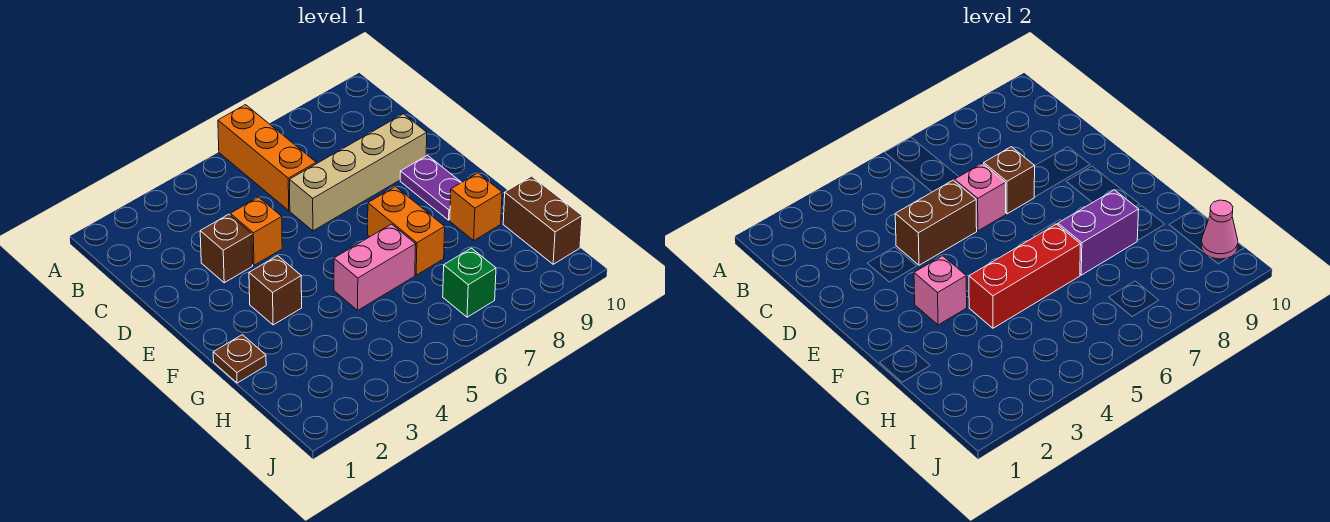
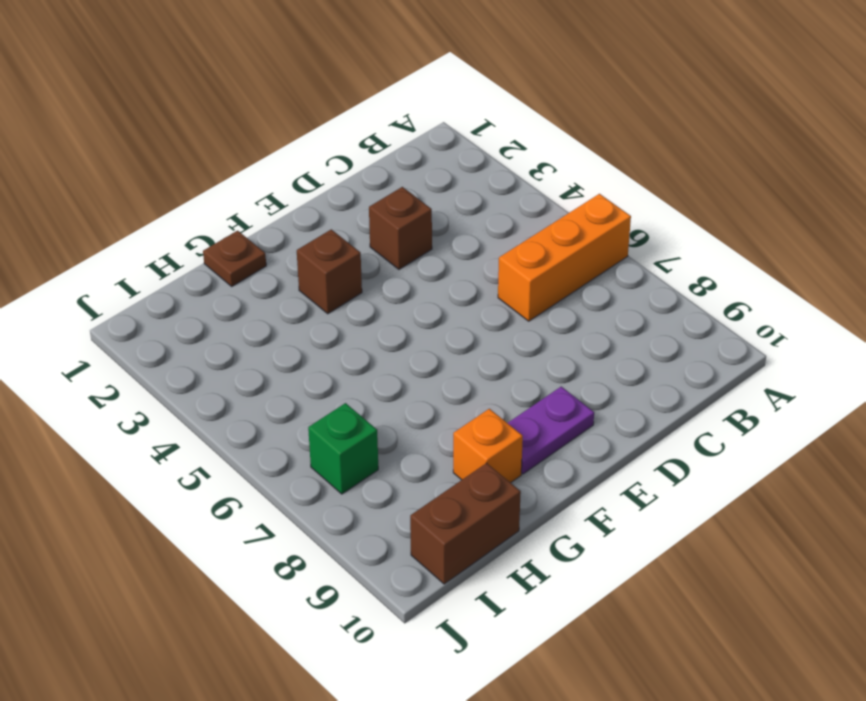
none -> orange brick D4 level 1
none -> tan brick D6:D9 level 1
none -> orange brick F7:G7 level 1

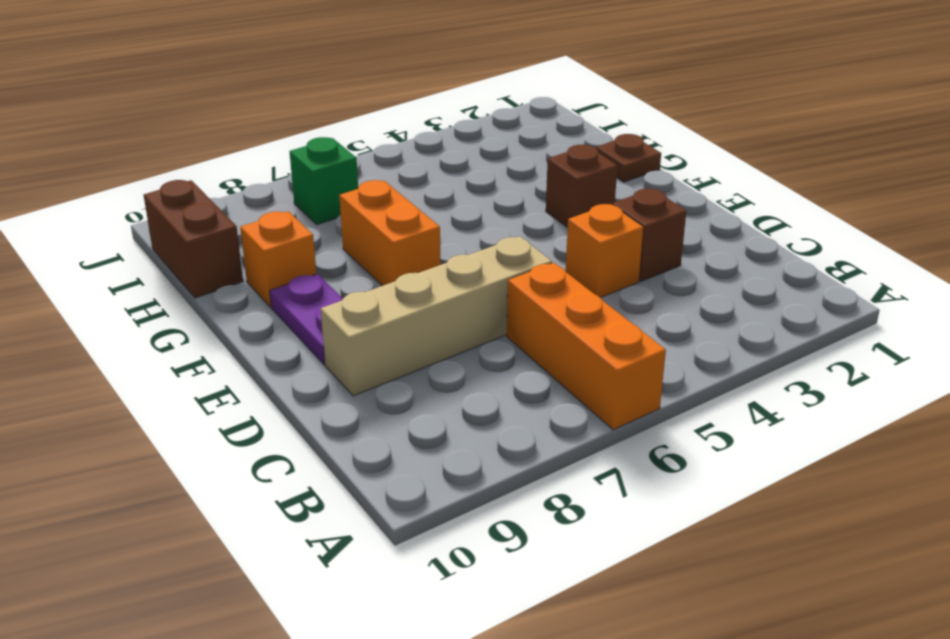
none -> pink brick G5:G6 level 1
none -> brown brick D4:D5 level 2
none -> pink brick D6 level 2

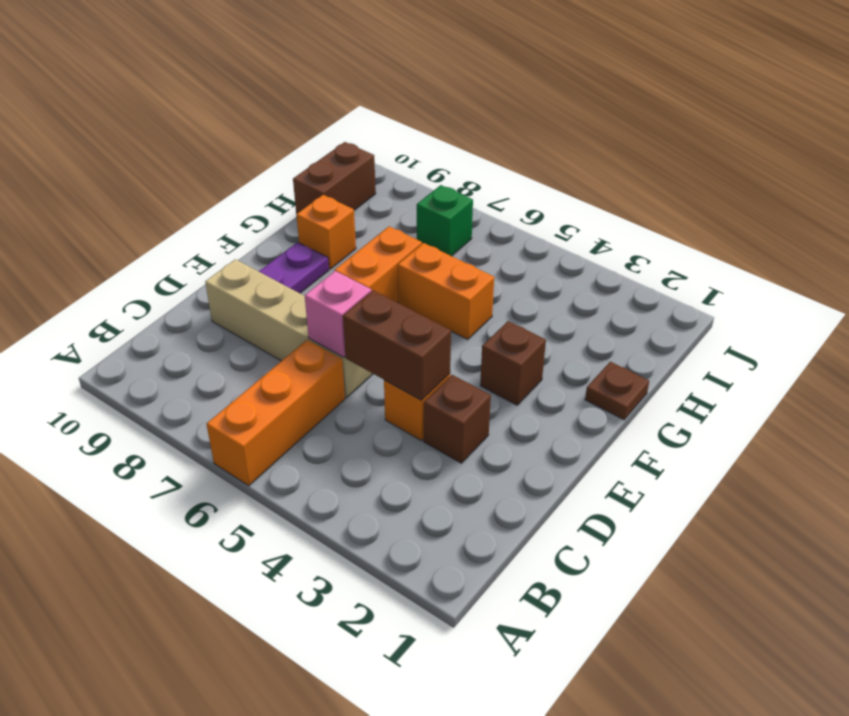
orange brick G5:G6 level 1 -> pink brick G5:G6 level 1
none -> brown brick D7 level 2
none -> pink brick F3 level 2
none -> red brick G4:G6 level 2

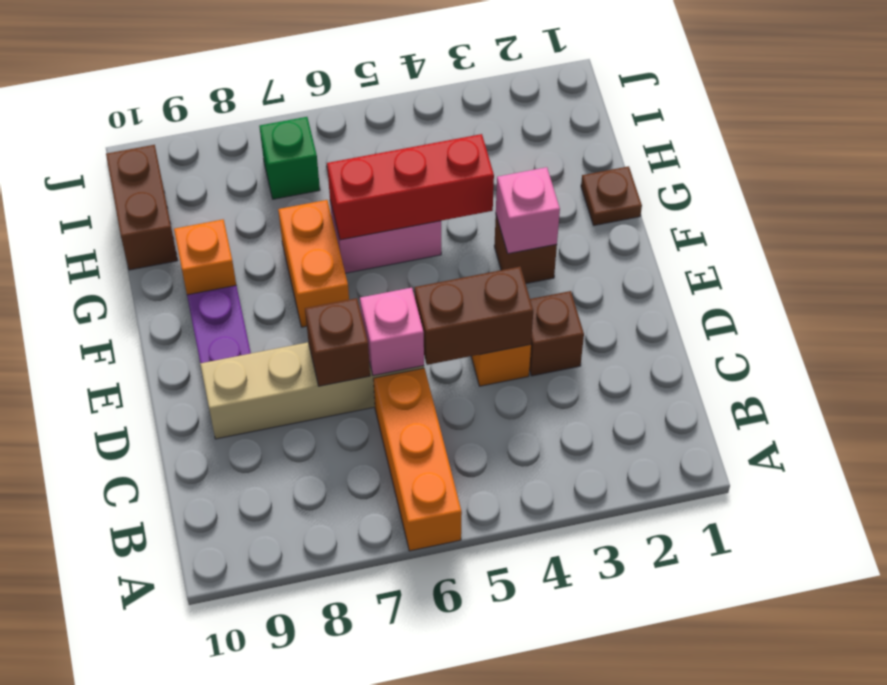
none -> purple brick G7:G8 level 2
none -> pink cone I10 level 2

